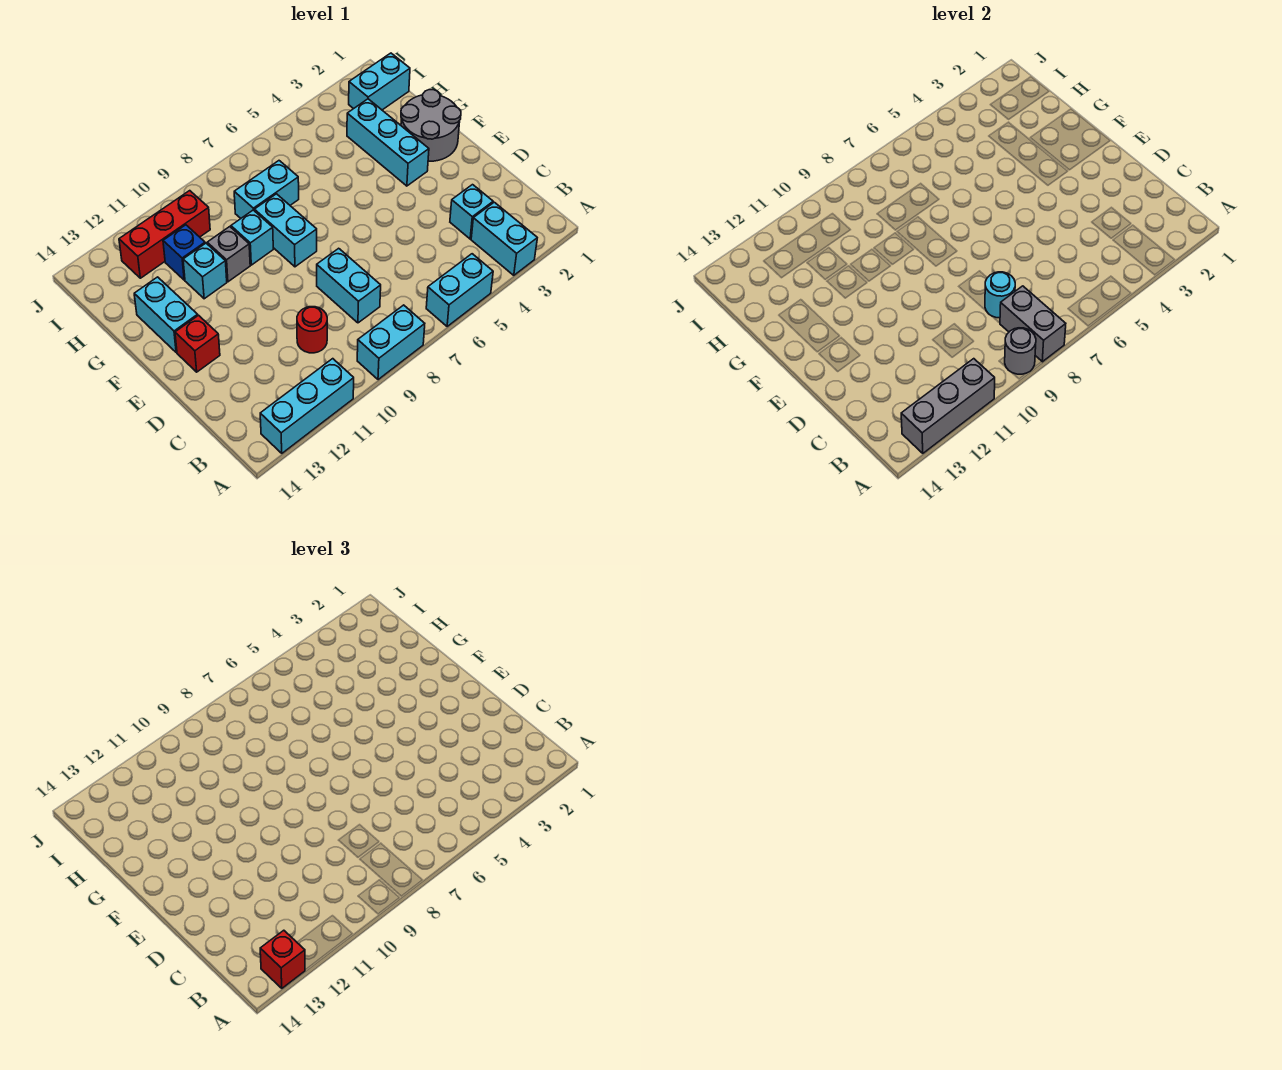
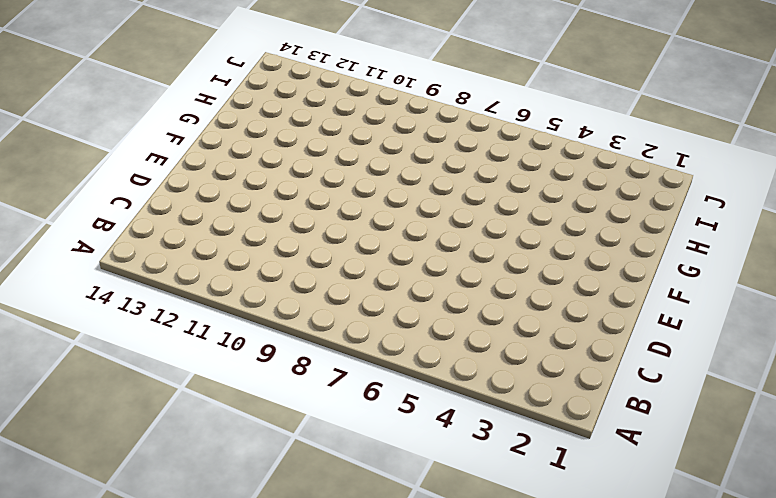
none -> cyan brick A3:B3 level 1
none -> cyan brick A5:A6 level 1
none -> cyan brick A8:A9 level 1

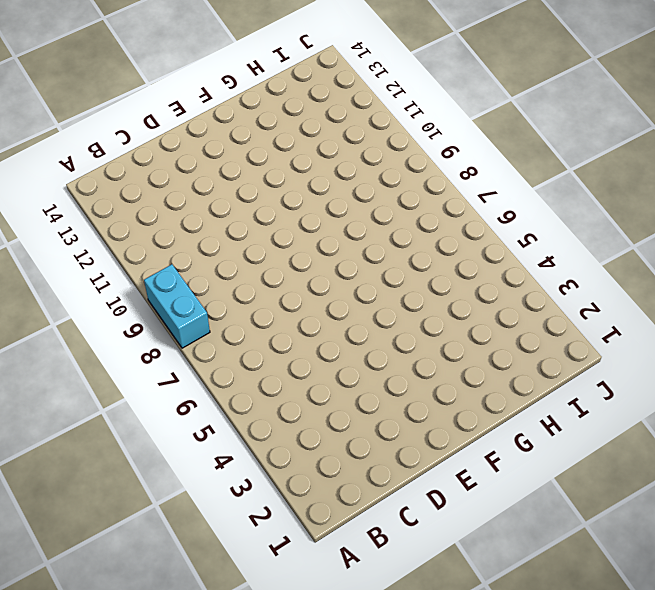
none -> cyan brick A3:B3 level 1
none -> cyan brick A5:A6 level 1
none -> cyan brick A11:A13 level 1

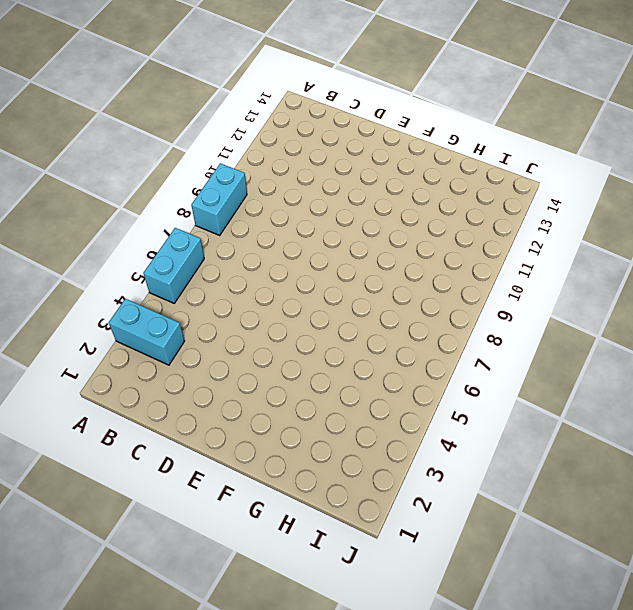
none -> cyan brick A11:A13 level 1
none -> cyan brick C3 level 1
none -> cyan brick C8:D8 level 1

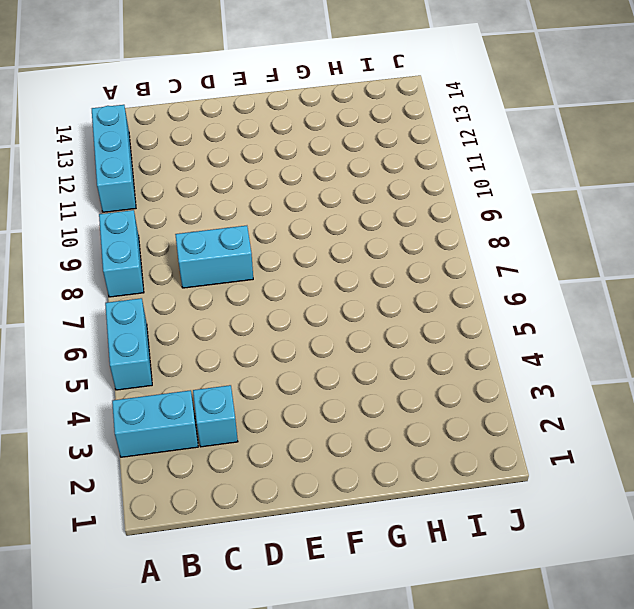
none -> red round brick C10 level 1
none -> red brick E13 level 1
none -> grey round brick F1:G2 level 1

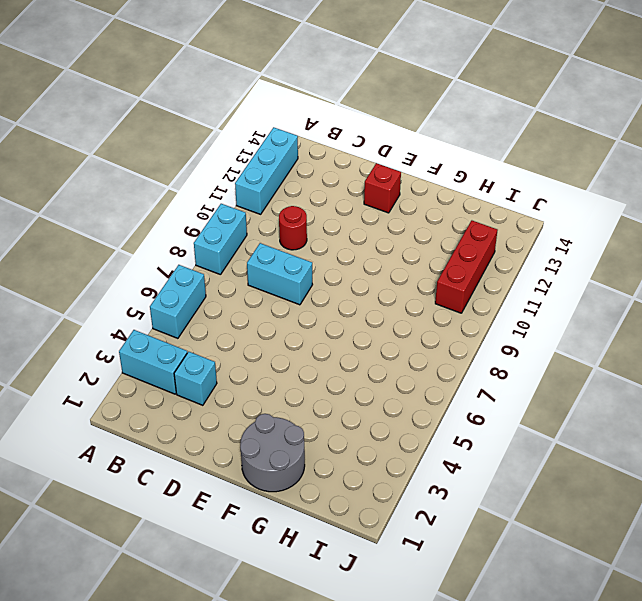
none -> cyan brick F3:H3 level 1
none -> cyan brick F8:G8 level 1
none -> cyan brick F13:G13 level 1

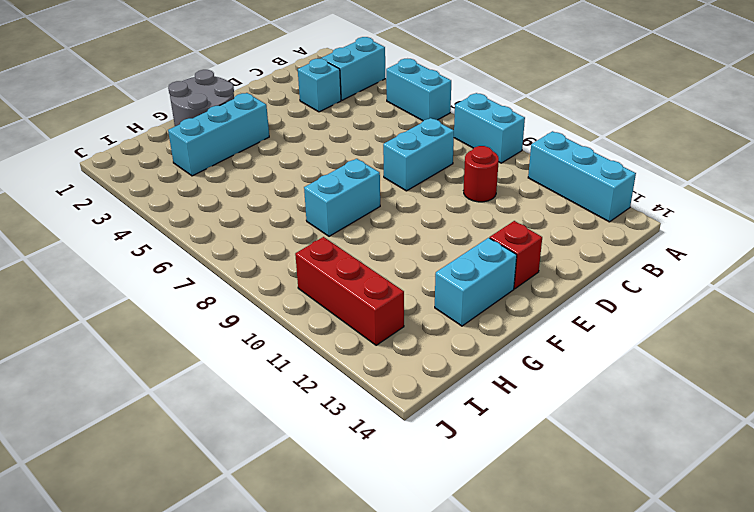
none -> cyan brick G9 level 1
none -> grey brick G10 level 1
none -> cyan brick G11 level 1

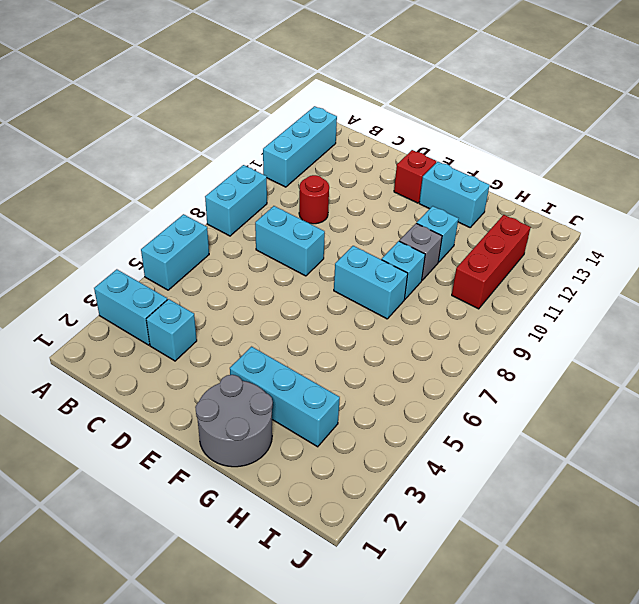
none -> cyan brick H7:H8 level 1
none -> blue brick H11 level 1
none -> cyan brick I1:I2 level 1

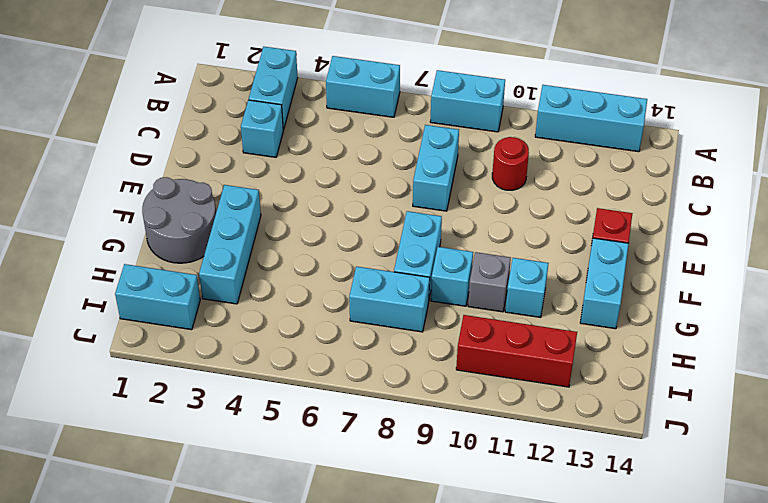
none -> blue brick H11 level 1
none -> grey brick A8:B8 level 2
none -> grey round brick A9 level 2

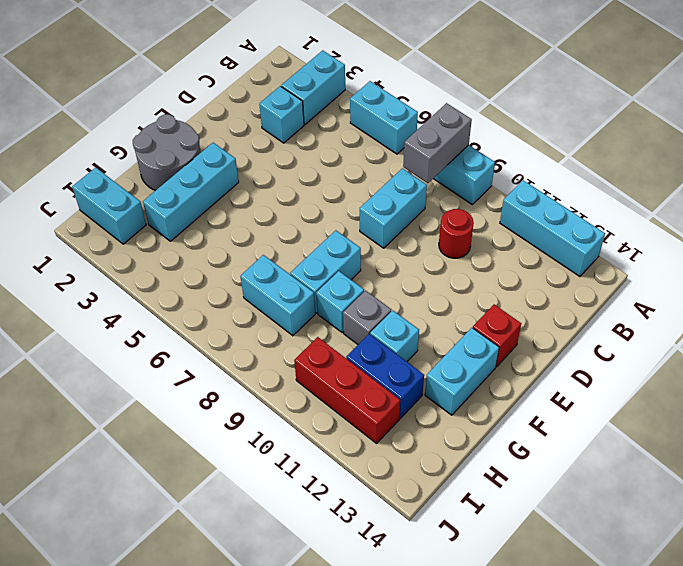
blue brick H11:H12 level 1 -> blue brick H11 level 1
none -> grey round brick A9 level 2
none -> grey brick A11:A13 level 2
none -> cyan round brick C8 level 2

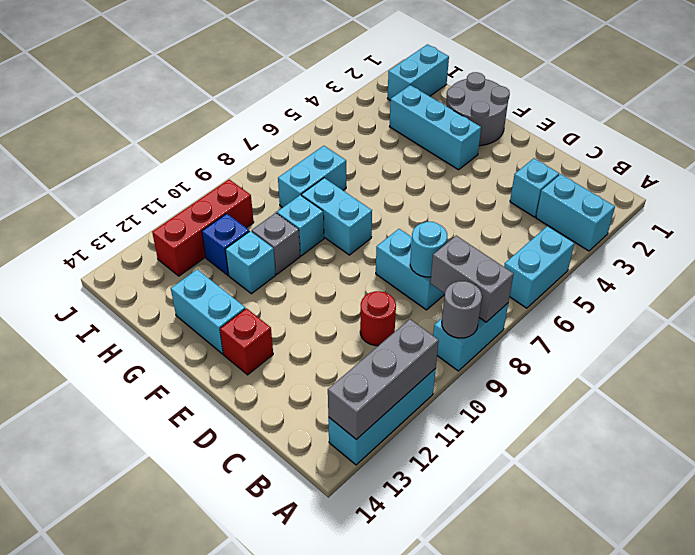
none -> red brick A13 level 3

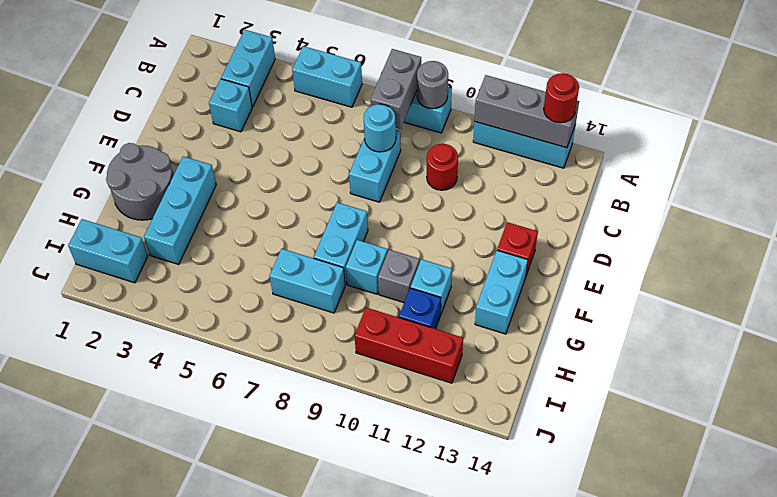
red round brick A13 level 3 -> red brick A13 level 3

